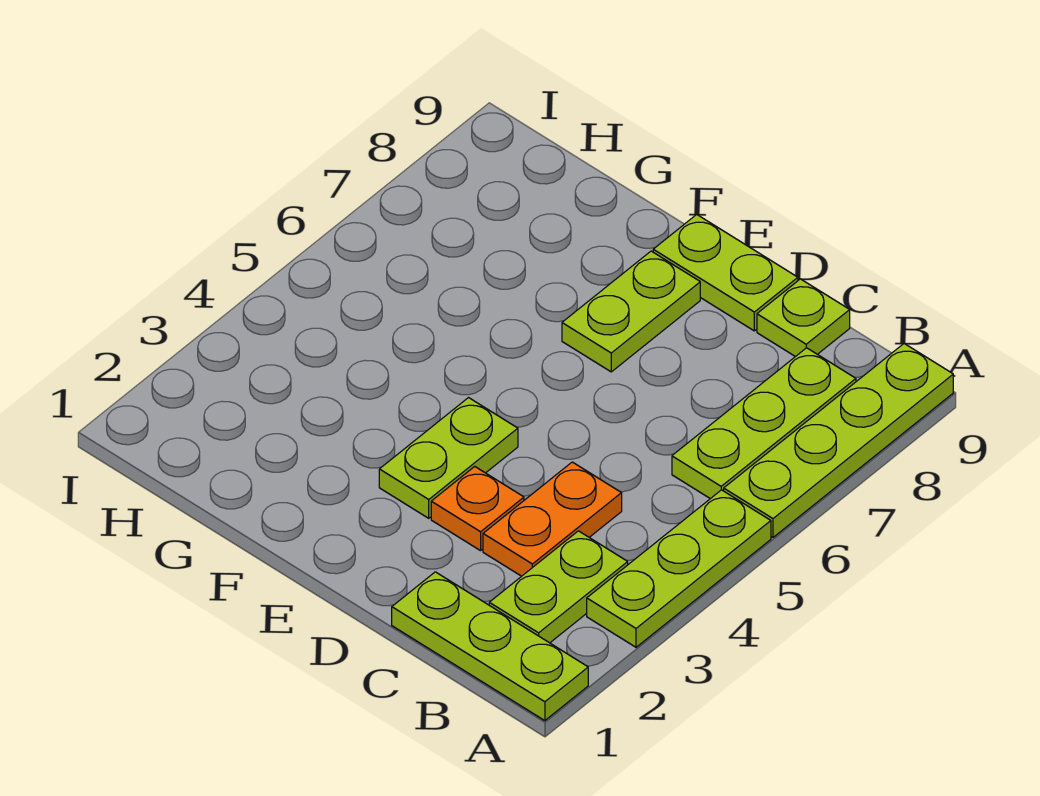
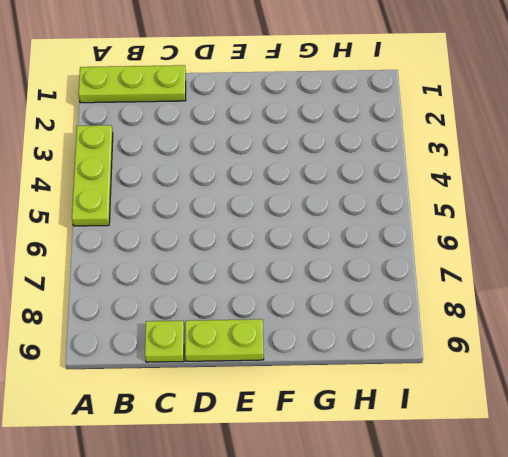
none -> lime plate A6:A9 level 1
none -> lime plate B2:B3 level 1

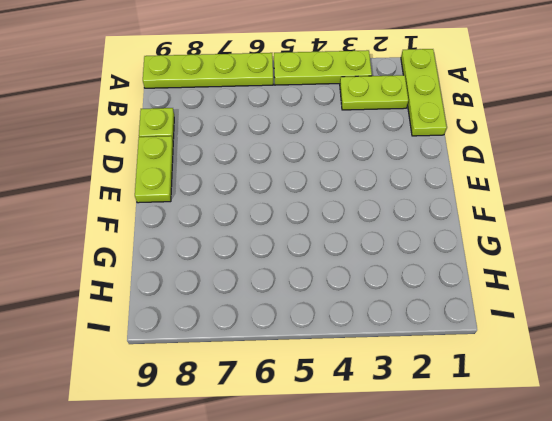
none -> lime plate B6:B8 level 1
none -> orange plate C3:C4 level 1

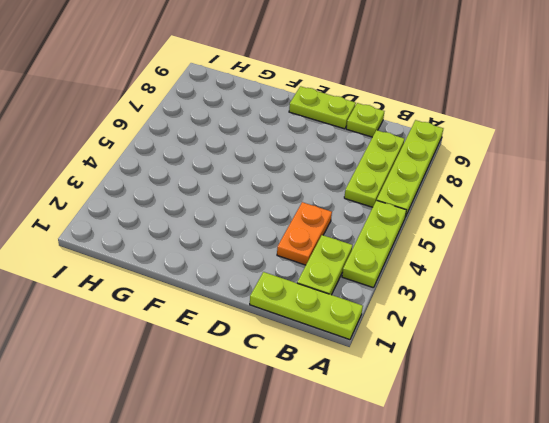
none -> orange plate D3 level 1
none -> lime plate E3:E4 level 1

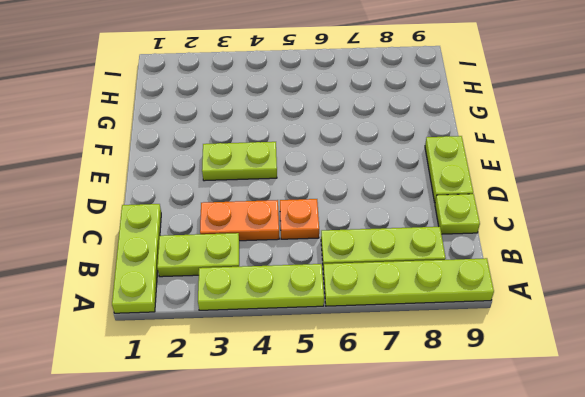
orange plate C5 level 1 -> orange plate D3 level 1
none -> lime plate E7:E8 level 1

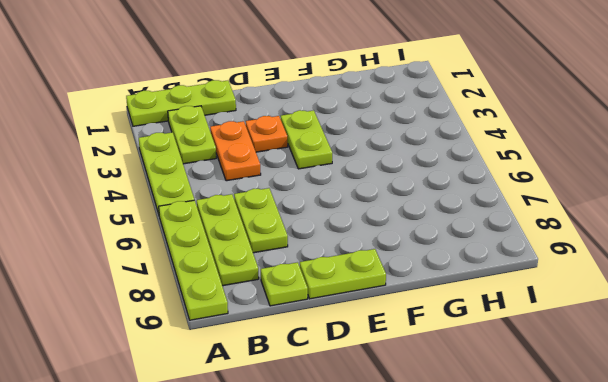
lime plate C6:C7 level 1 -> lime plate E7:E8 level 1

